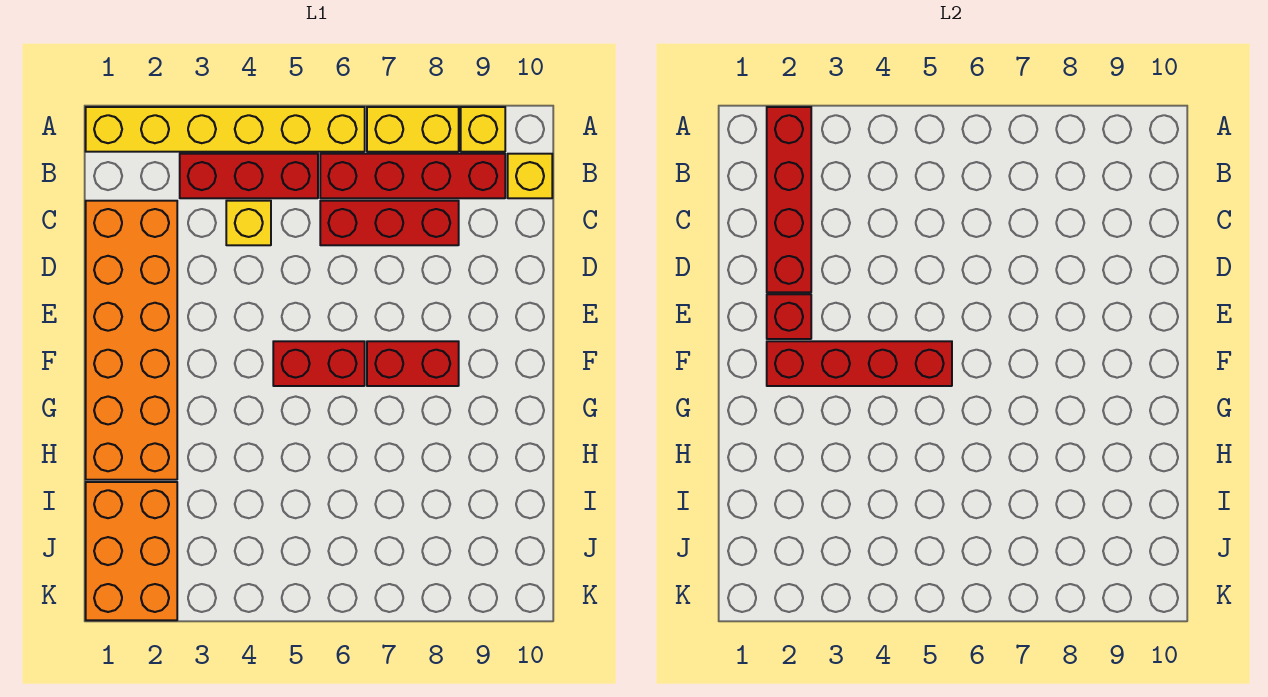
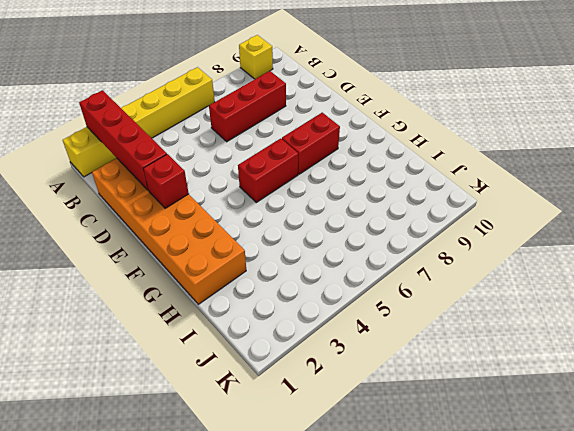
none -> yellow brick A7:A8 level 1
none -> red brick B3:B5 level 1
none -> red brick B6:B9 level 1

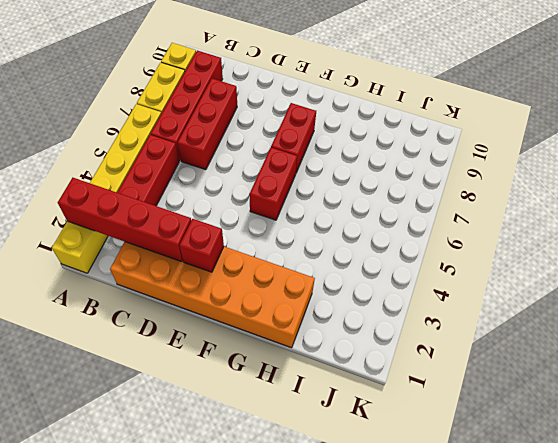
none -> yellow brick B10 level 1
none -> yellow brick C4 level 1
none -> orange brick I1:K2 level 1

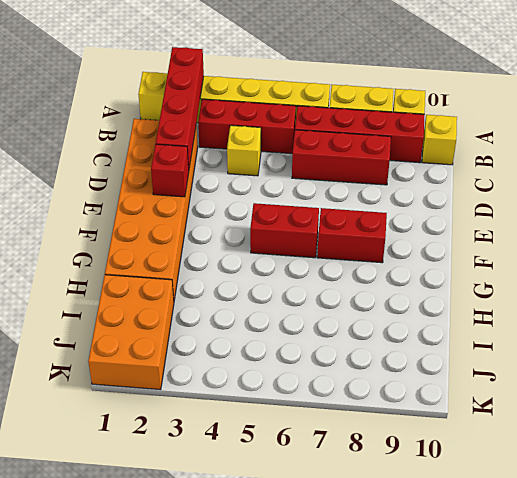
none -> red brick F2:F5 level 2

